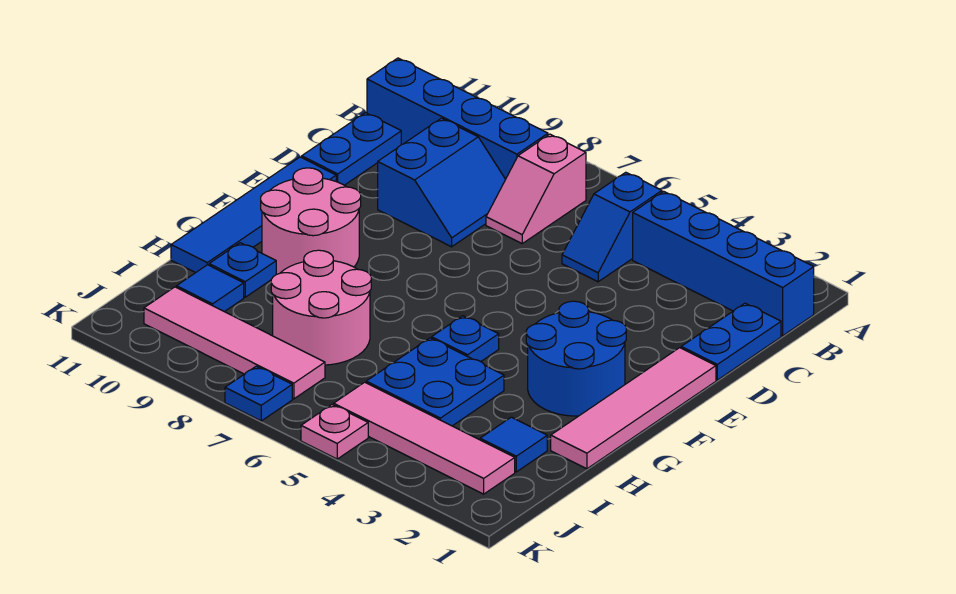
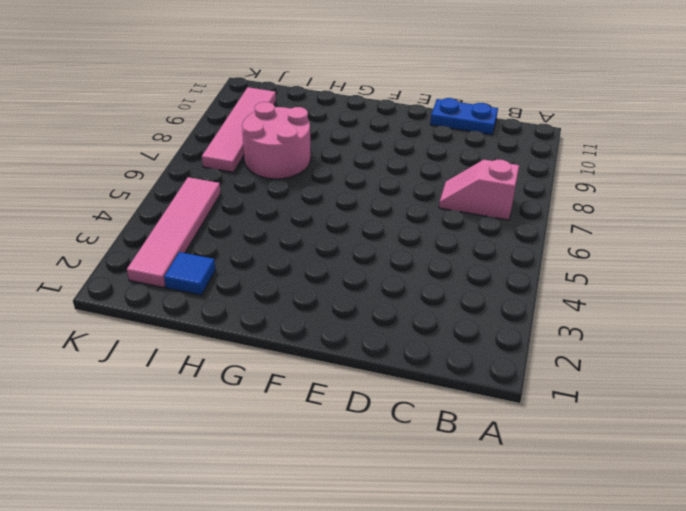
none -> blue brick B1:B4 level 1
none -> blue slope B5:C5 level 1 top B
none -> blue brick B8:B11 level 1

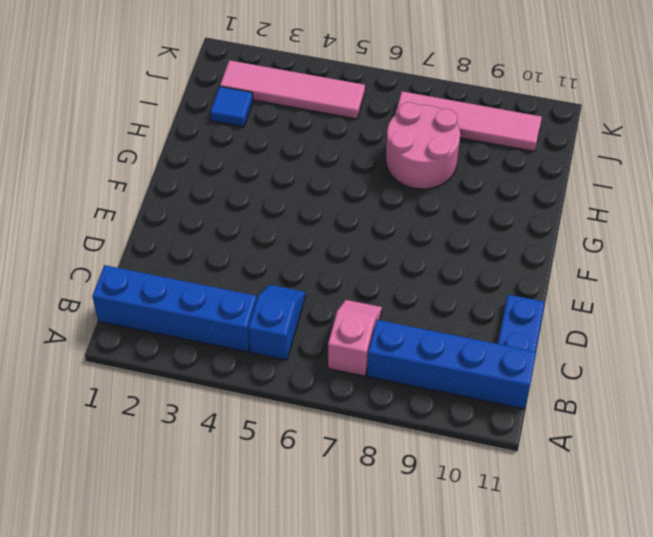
none -> blue plate C1:D1 level 1
none -> blue slope C8:D9 level 1 top 9
none -> pink tile E1:H1 level 1

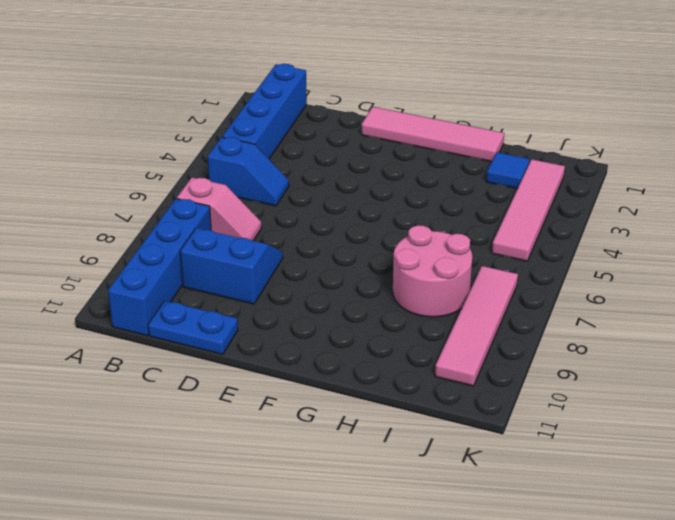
none -> blue plate C1:D1 level 1
none -> blue tile E11:H11 level 1
none -> blue round brick F2:G3 level 1

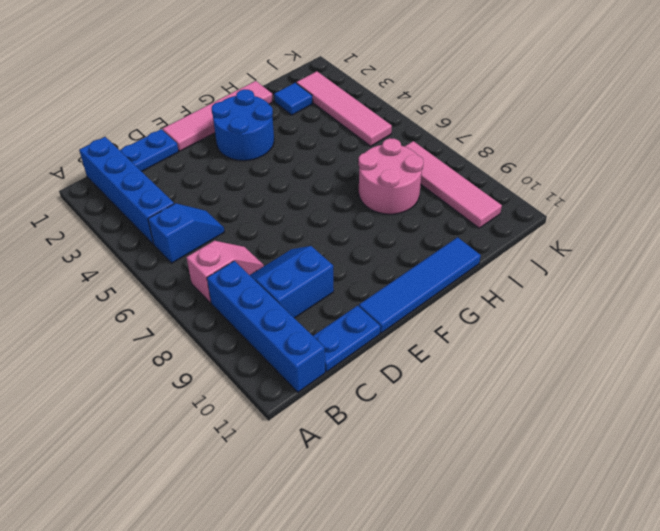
none -> pink round brick F9:G10 level 1
none -> blue plate G5 level 1
none -> blue plate H4:I5 level 1

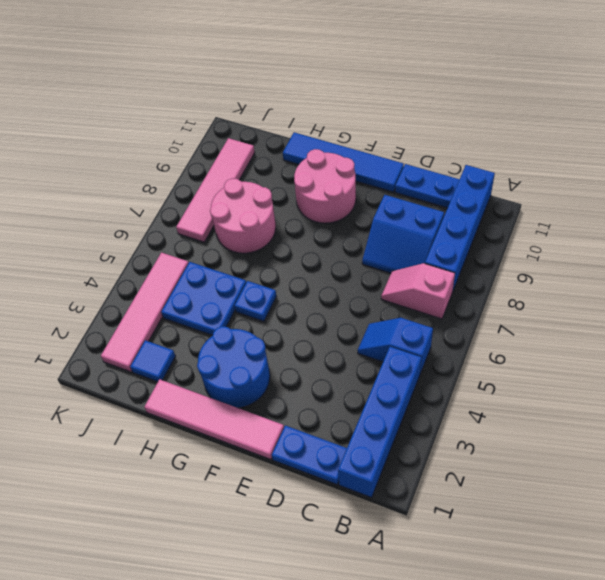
none -> blue plate H10 level 1
none -> blue tile I10 level 1
none -> pink plate K5 level 1

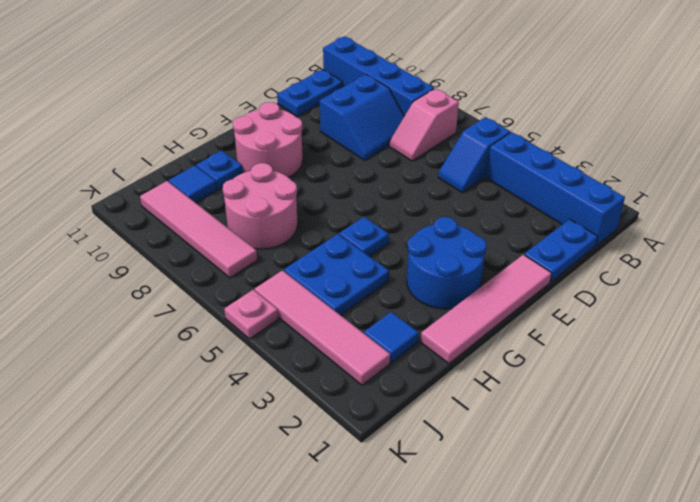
none -> blue tile E11:H11 level 1
none -> blue plate K7 level 1

